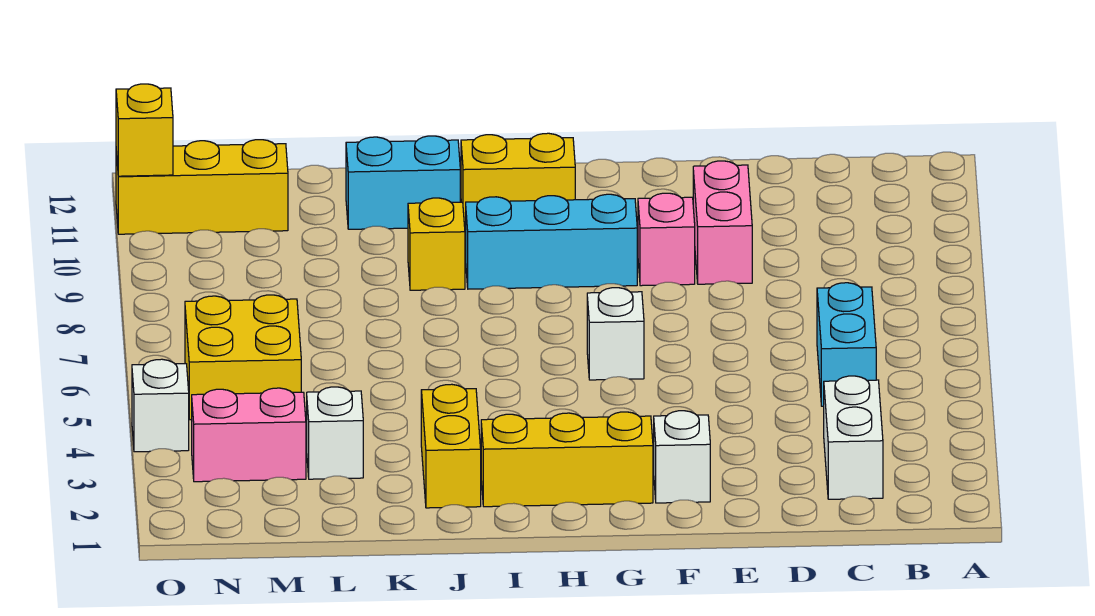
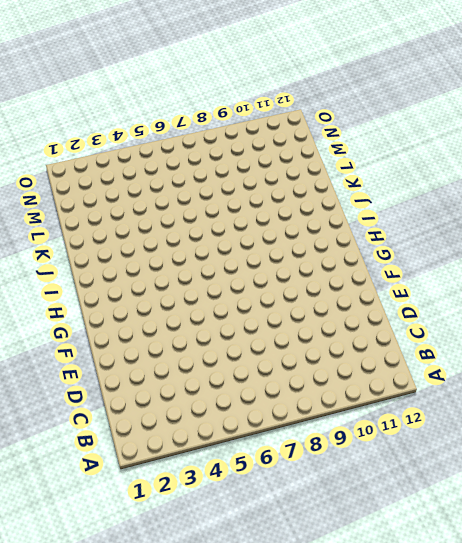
none -> white brick C2:C3 level 1
none -> cyan brick C5:C6 level 1
none -> pink brick E9:E10 level 1

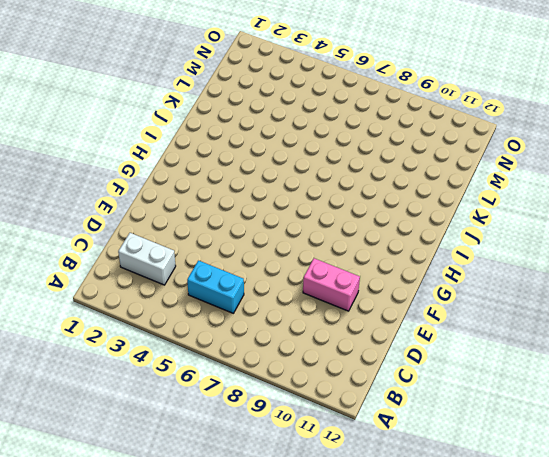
none -> white brick F2 level 1
none -> pink brick F9 level 1
none -> yellow brick G2:I2 level 1

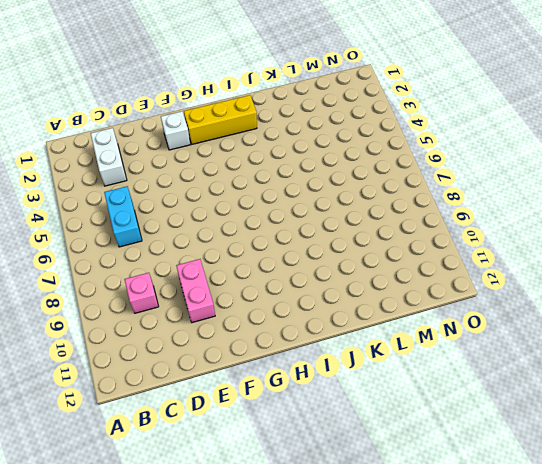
pink brick C9 level 1 -> pink brick F9 level 1
none -> white brick G6 level 1
none -> cyan brick G9:I9 level 1
none -> yellow brick H11:I11 level 1

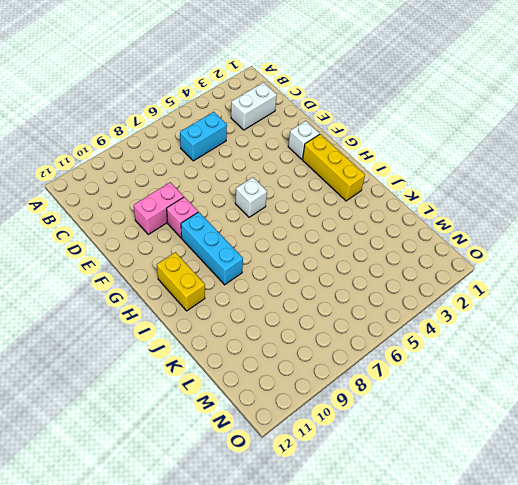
none -> yellow brick J2:J3 level 1
none -> yellow brick J9 level 1
none -> cyan brick J11:K11 level 1

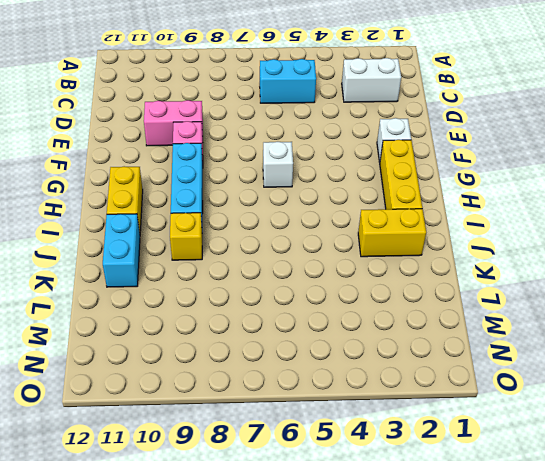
none -> white brick L3 level 1
none -> pink brick M3:N3 level 1
none -> yellow brick M5:N6 level 1

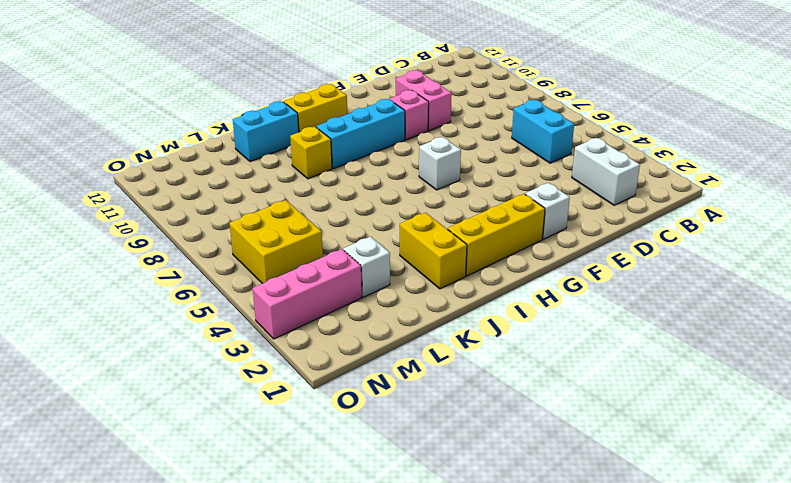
pink brick M3:O3 level 1 -> pink brick M3:N3 level 1
none -> yellow brick M11:O11 level 1
none -> white brick O4 level 1
none -> yellow brick O11 level 2

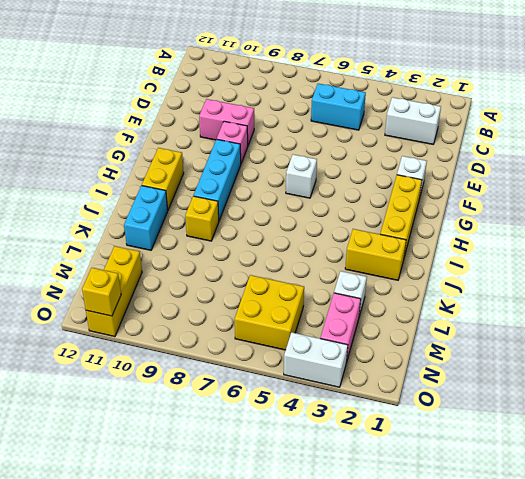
white brick O3:O4 level 1 -> white brick O4 level 1

